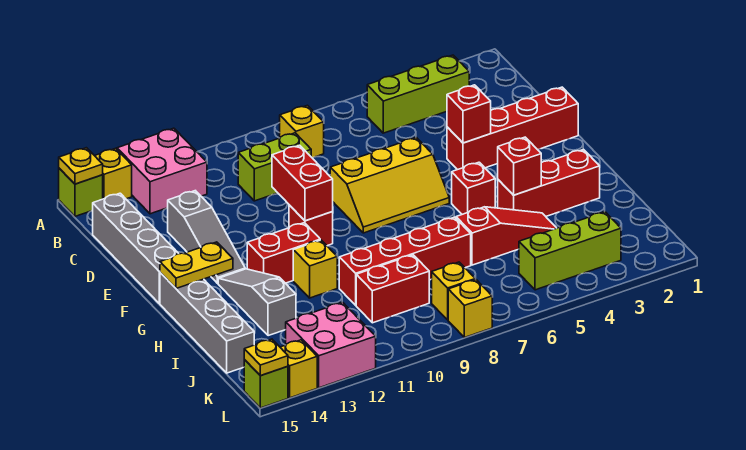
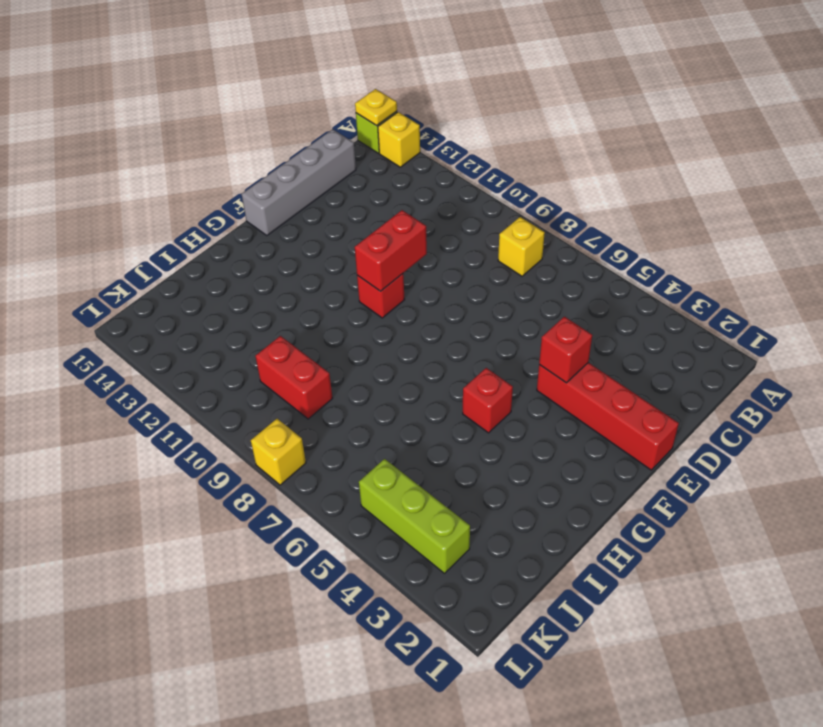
none -> pink brick A12:B13 level 1
none -> lime brick B3:B5 level 1
none -> lime brick C9:C10 level 1
none -> grey slope D13:F13 level 1 top D

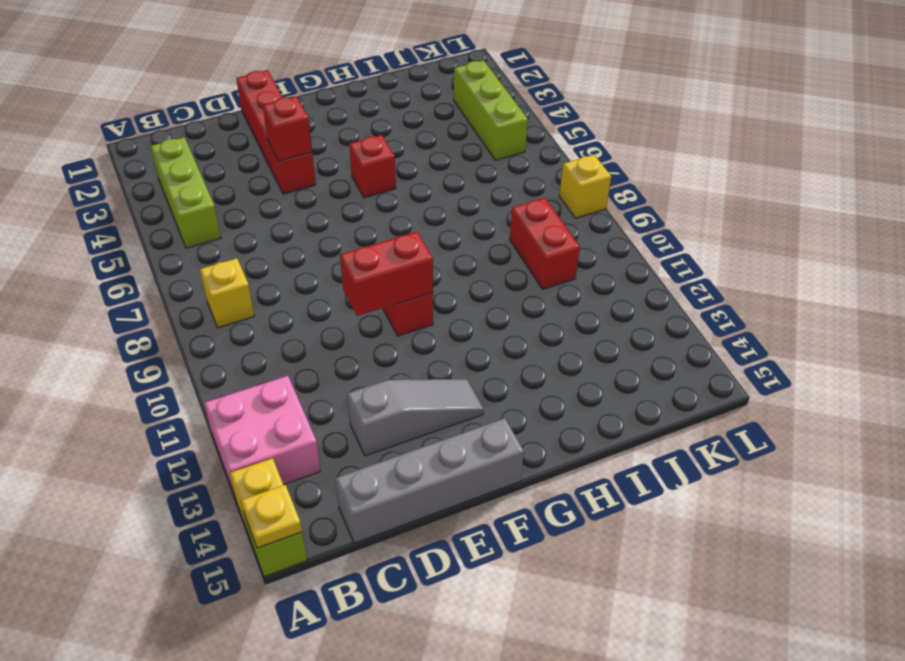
none -> lime brick C9:C10 level 1
none -> yellow slope E6:F8 level 1 top E
none -> red brick G11:G12 level 1
none -> grey slope G13:I13 level 1 top I

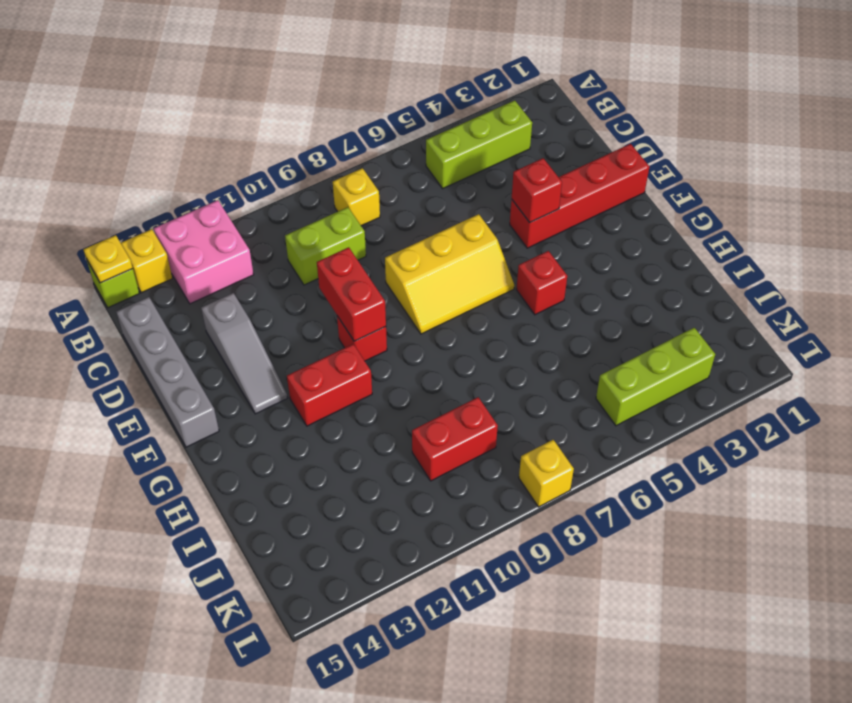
none -> grey slope G13:I13 level 1 top I
none -> grey brick G15:J15 level 1
none -> red brick H2:H4 level 1
none -> yellow brick H11 level 1

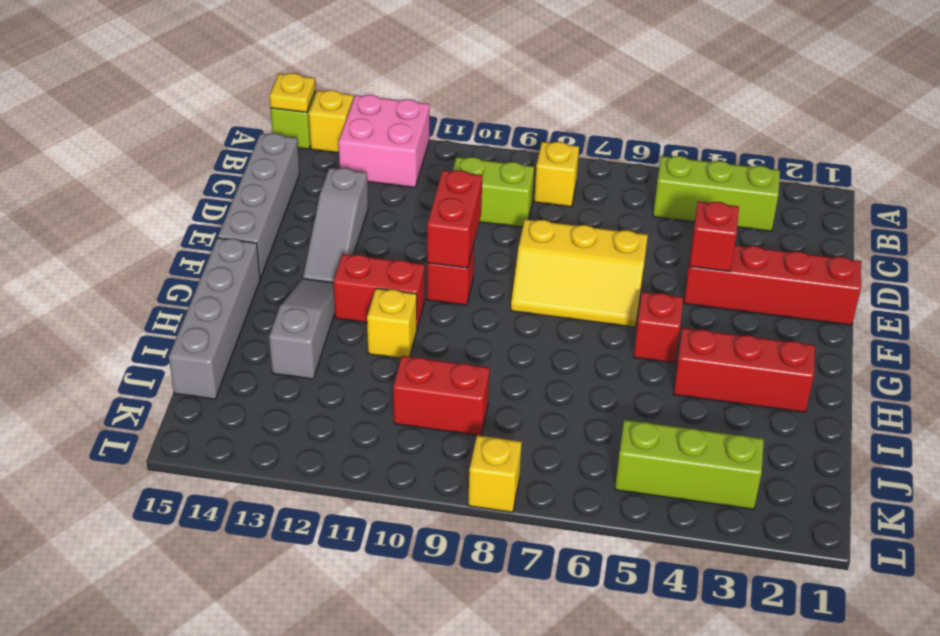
none -> red slope I4:I6 level 1 top 6
none -> red brick I7:I10 level 1
none -> yellow brick K8 level 1
none -> pink brick K12:L13 level 1

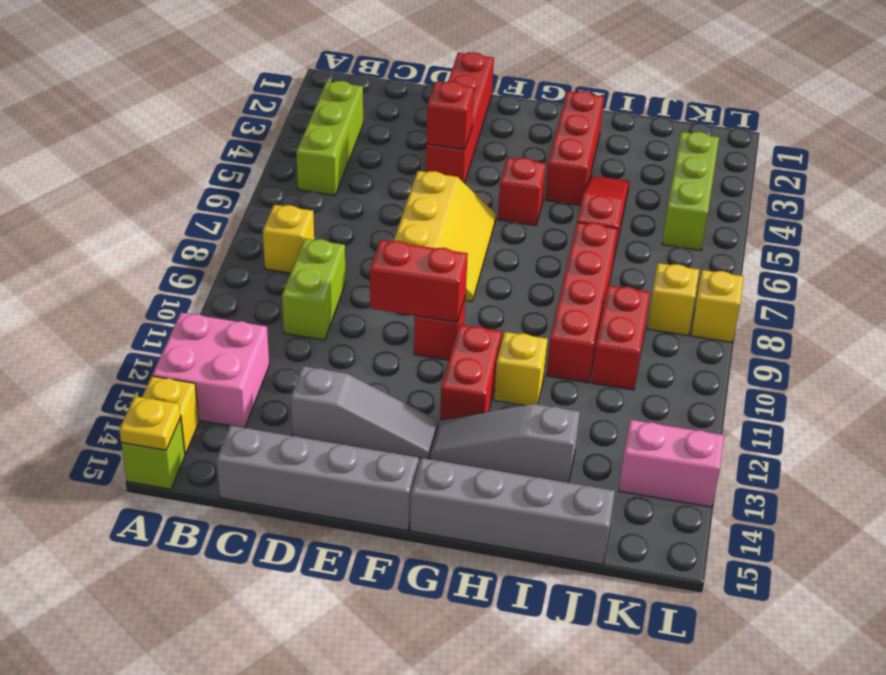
pink brick K13:L13 level 1 -> pink brick K12:L13 level 1
none -> yellow brick L14 level 1
none -> lime brick L15 level 1
none -> yellow plate G14:G15 level 2
none -> red brick H4 level 2

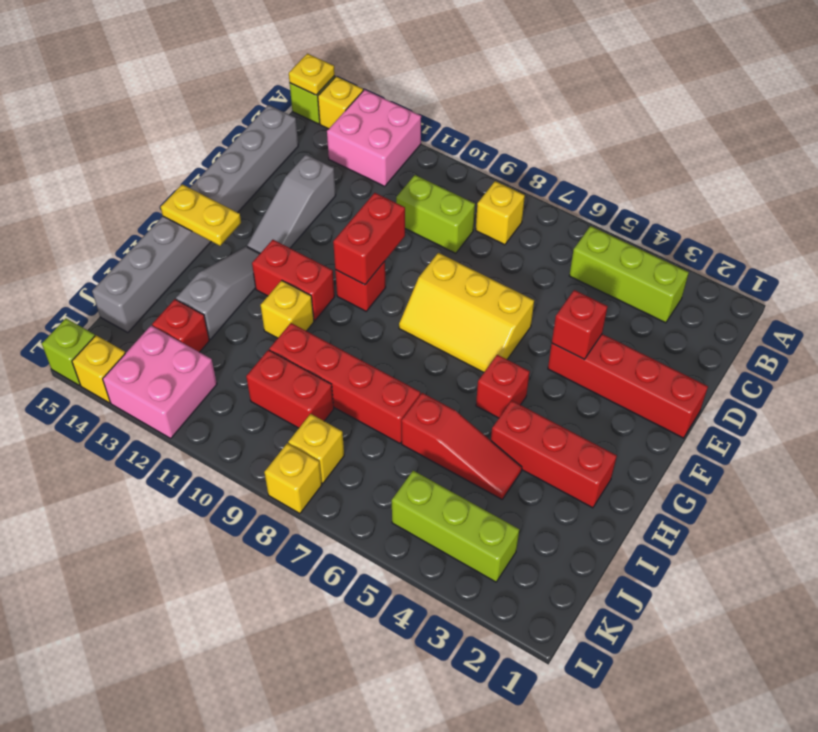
red brick J13 level 1 -> red brick H4 level 2
none -> yellow plate L15 level 2

